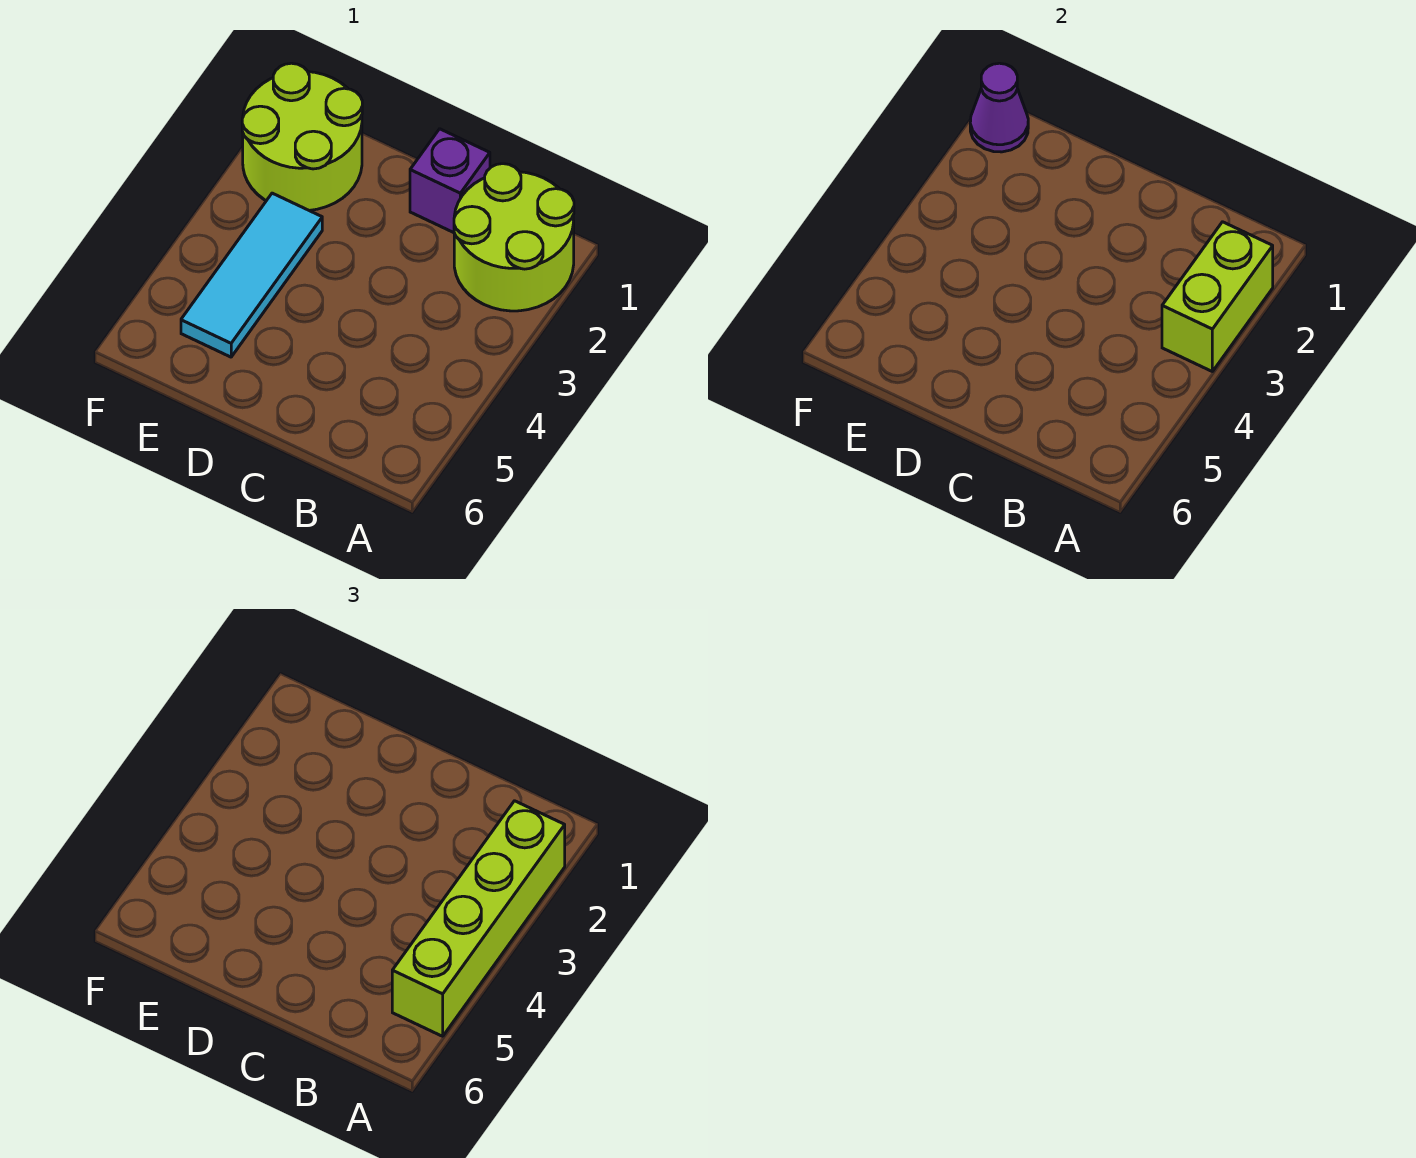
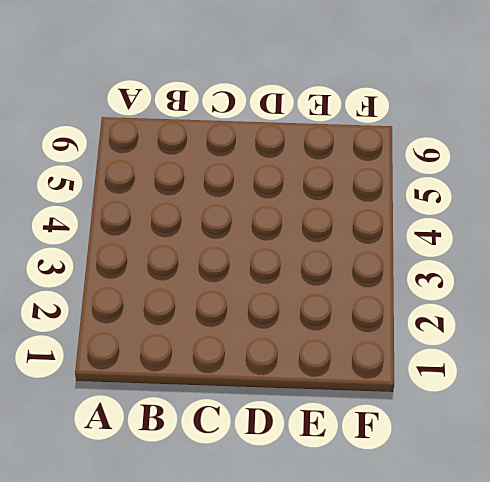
none -> lime round brick A1:B2 level 1
none -> purple brick C1 level 1

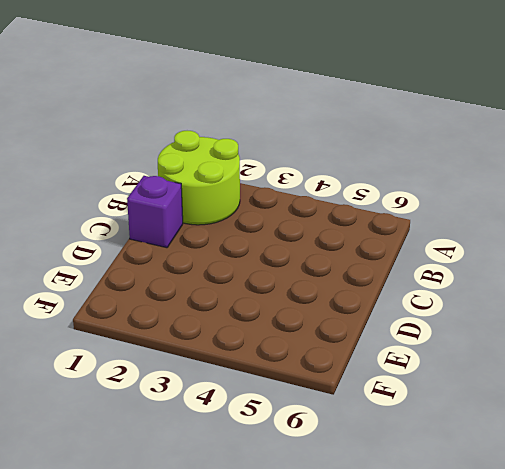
none -> lime round brick E1:F2 level 1
none -> cyan tile E3:E5 level 1

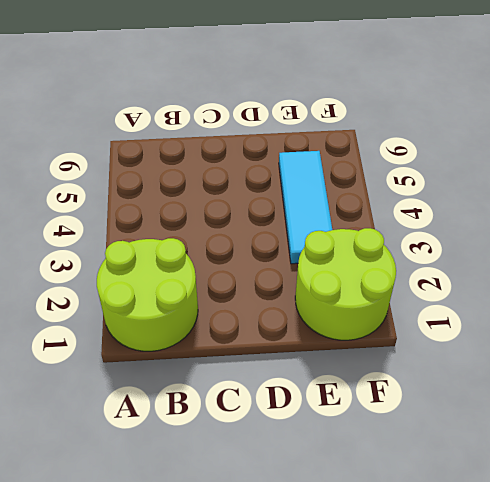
none -> purple brick C1 level 1
none -> lime brick A2:A3 level 2

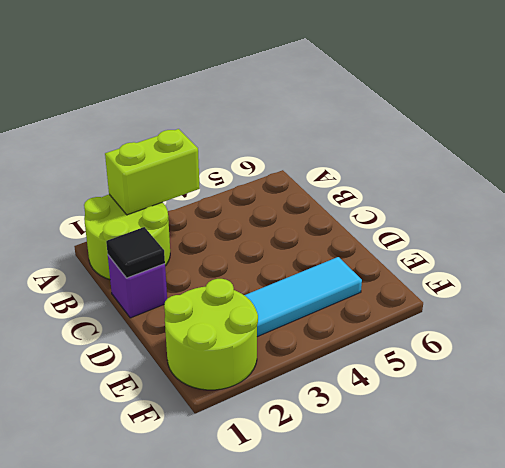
black tile C1 level 2 -> none
none -> purple cone F1 level 2
none -> lime brick A2:A5 level 3

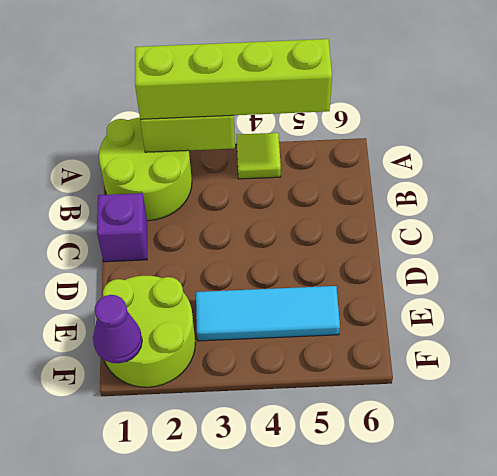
lime tile A4 level 1 -> none

